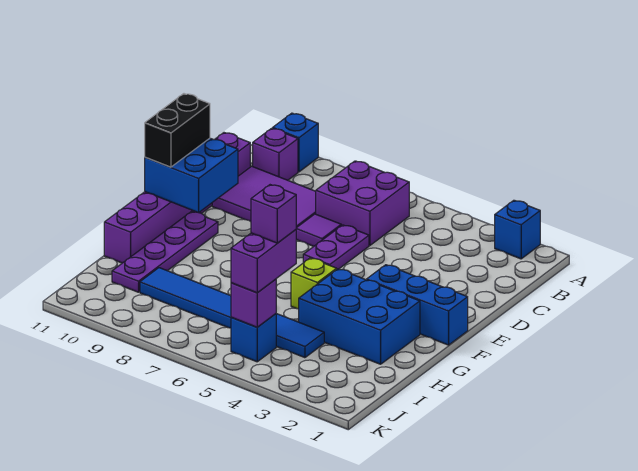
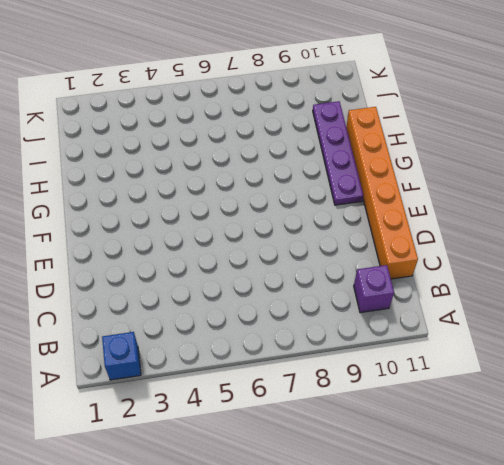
orange brick C11:H11 level 1 -> purple brick C11:H11 level 1
none -> blue brick A10 level 1
none -> purple brick B6:C7 level 1
none -> purple tile C8:D10 level 1

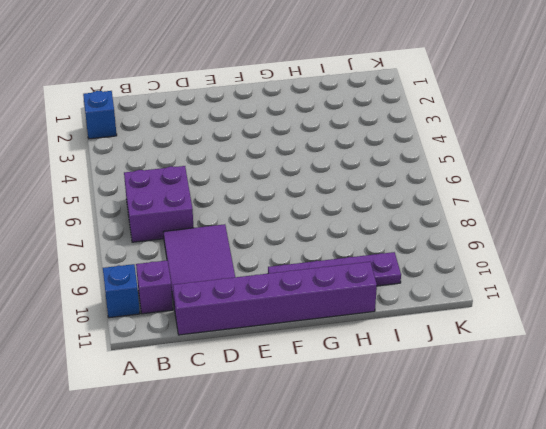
none -> purple plate D6:E6 level 1
none -> purple tile D7 level 1
none -> blue brick F1:F3 level 1

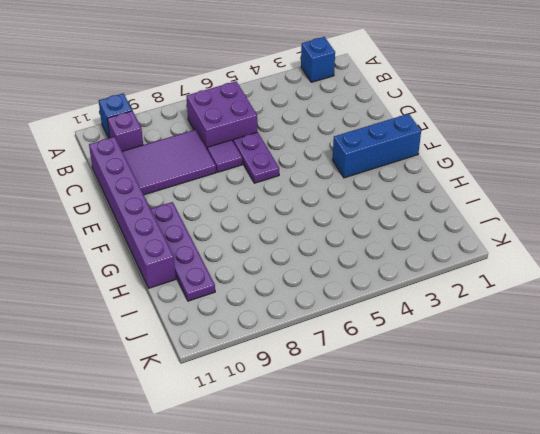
none -> blue brick G2:H4 level 1
none -> lime brick G5 level 1
none -> blue tile I4:I9 level 1

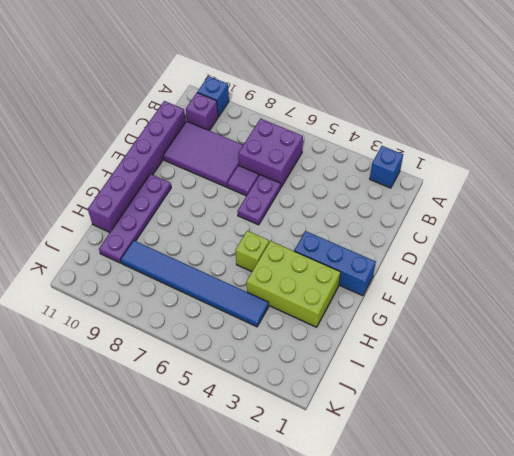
lime brick G2:H4 level 1 -> blue brick G2:H4 level 1
none -> blue brick J5 level 1
none -> blue brick E10:F11 level 2
none -> purple brick J5 level 2

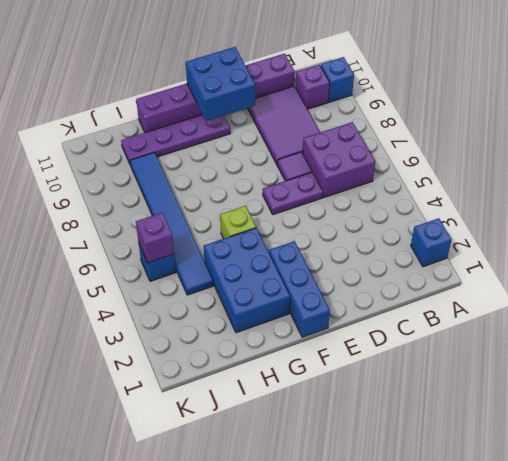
none -> black brick E11:F11 level 3
none -> purple brick I5:J5 level 3
none -> purple brick I5 level 4

